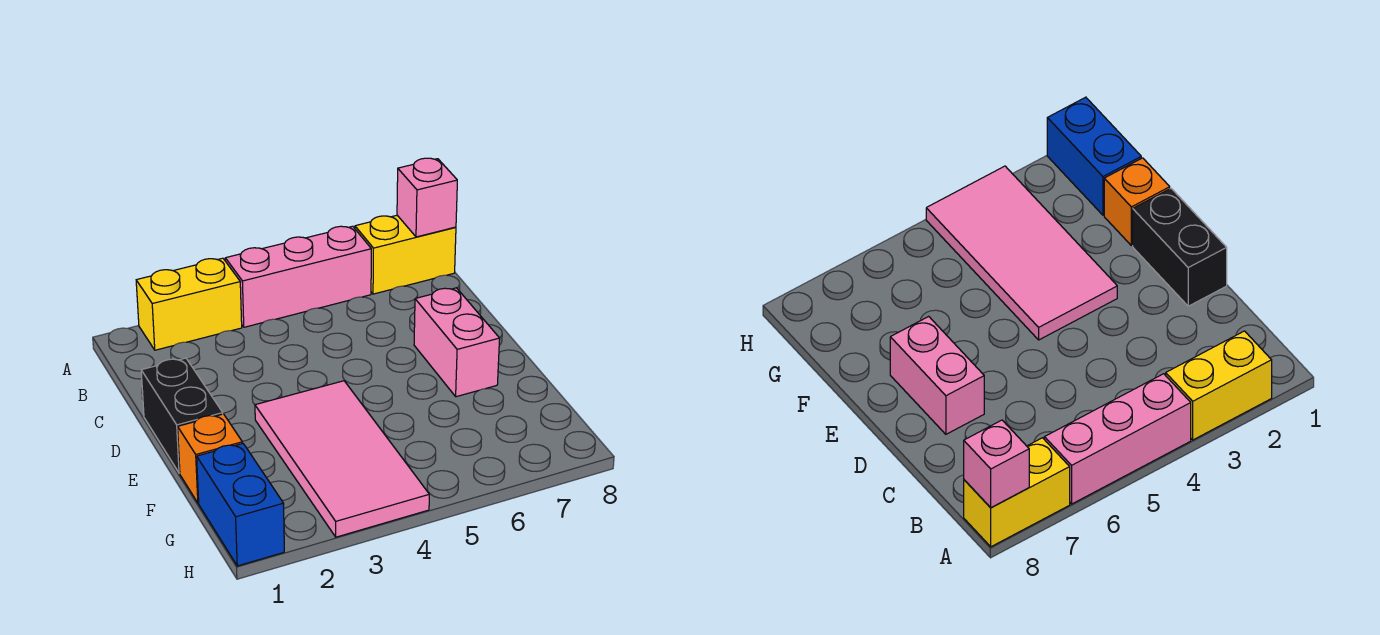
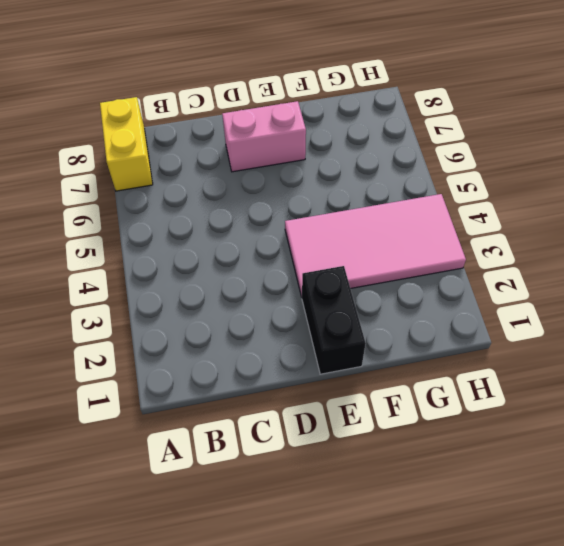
black brick E1:E2 level 1 -> black brick D1:E1 level 1
none -> yellow brick A2:A3 level 1
none -> pink brick A4:A6 level 1

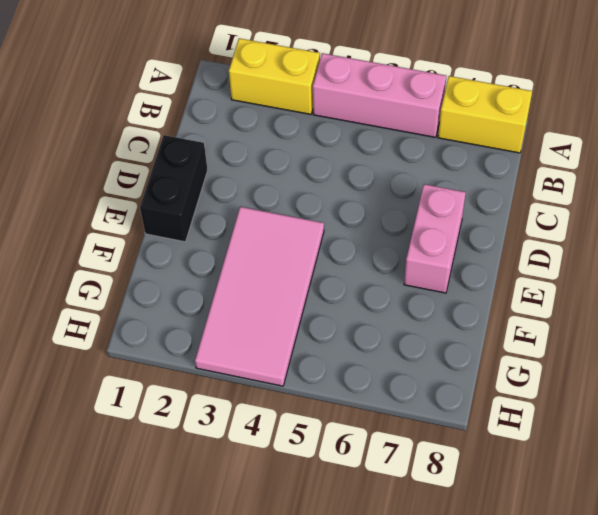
none -> orange brick F1 level 1
none -> blue brick G1:H1 level 1

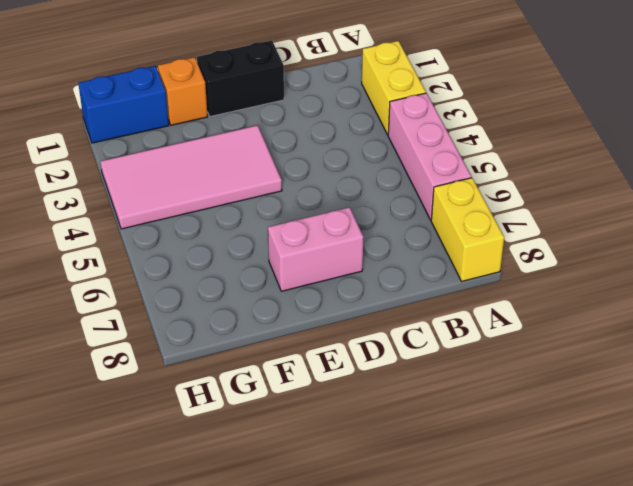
none -> pink brick A8 level 2

